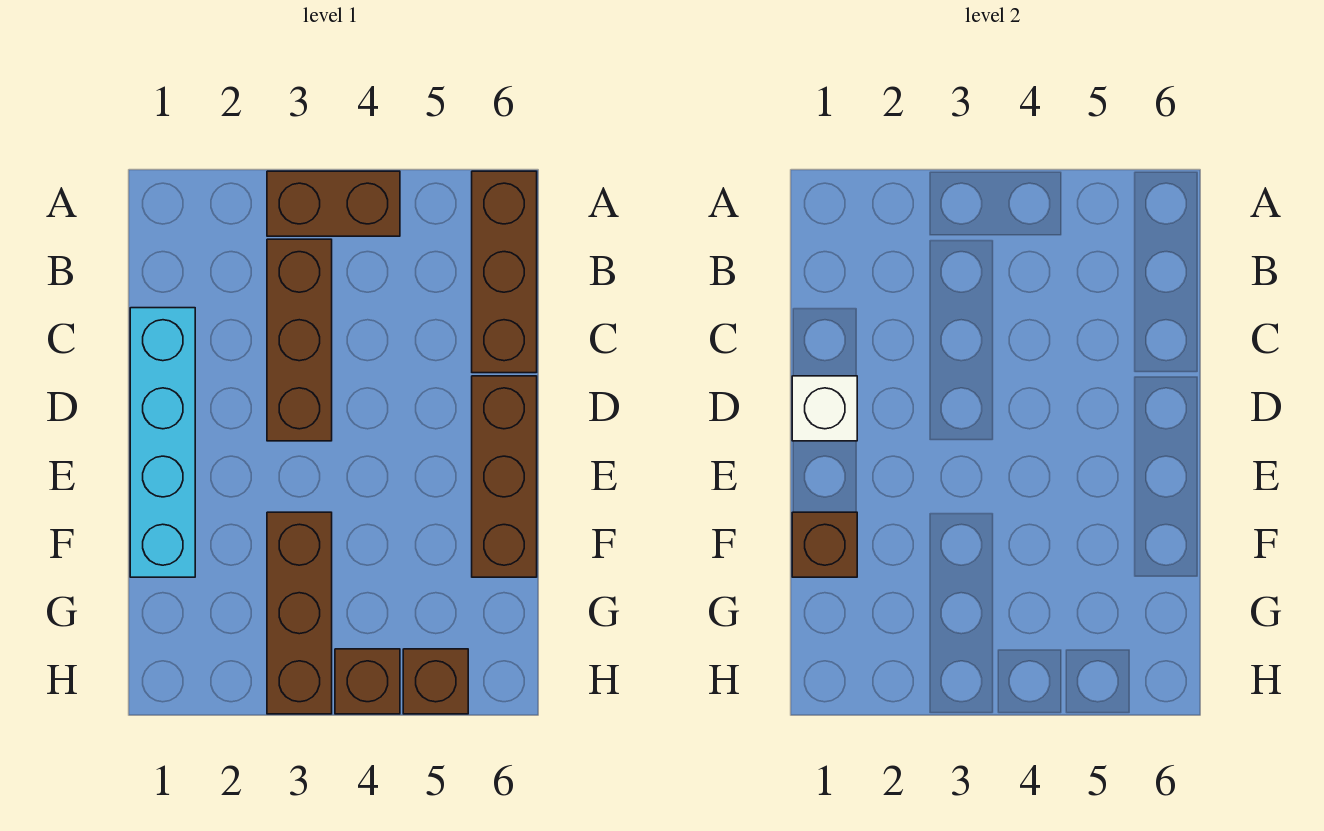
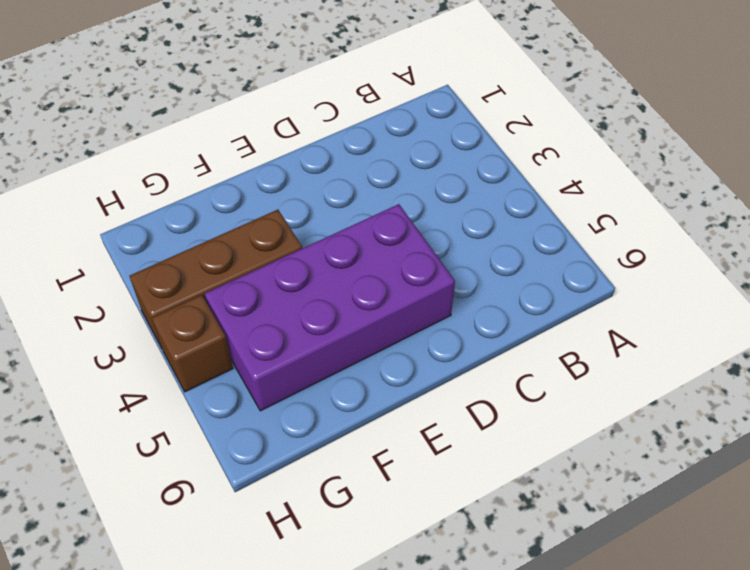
purple brick D4:G5 level 1 -> none
none -> brown brick A3:A4 level 1
none -> brown brick A6:C6 level 1

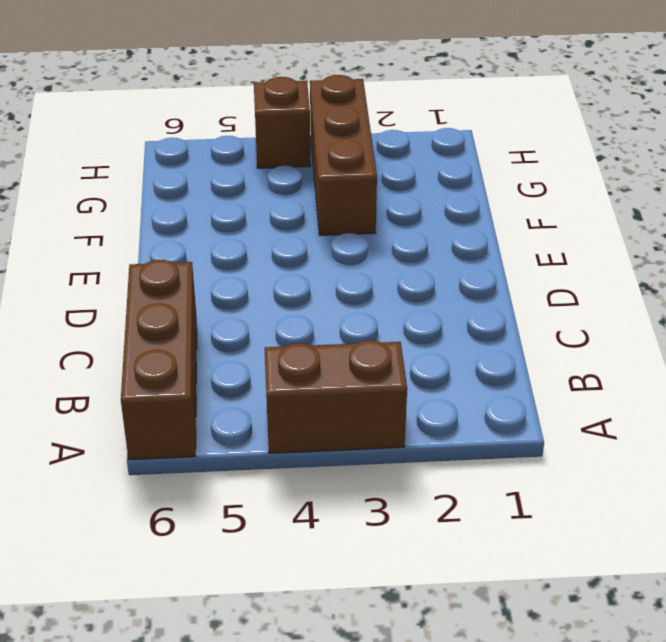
none -> brown brick B3:D3 level 1
none -> cyan brick C1:F1 level 1

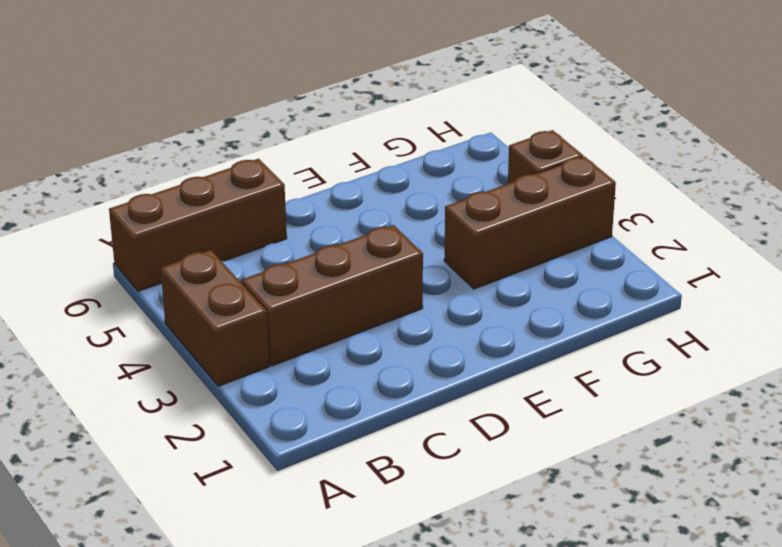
none -> cyan brick C1:F1 level 1
none -> brown brick D6:F6 level 1

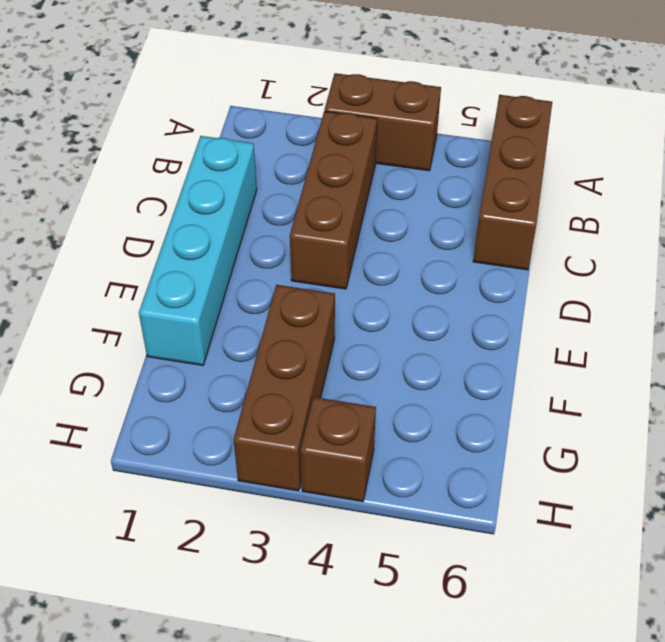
none -> brown brick D6:F6 level 1
none -> brown brick H5 level 1

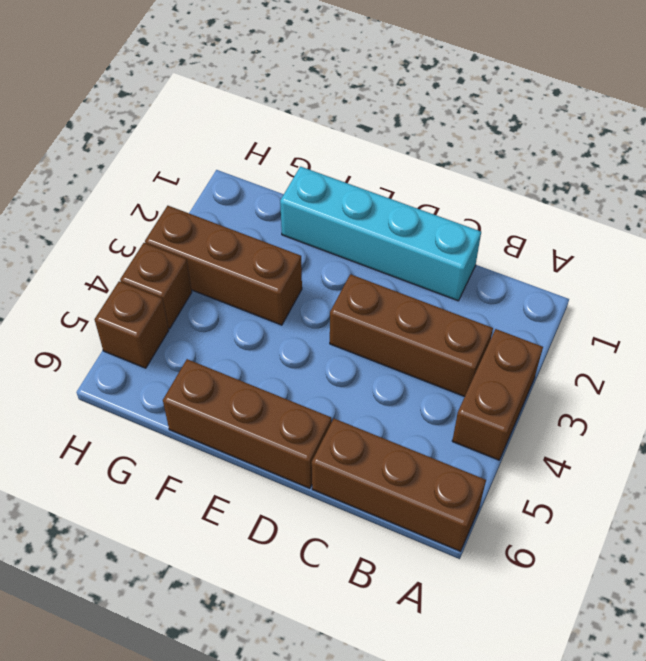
none -> white brick D1 level 2
none -> brown brick F1 level 2

